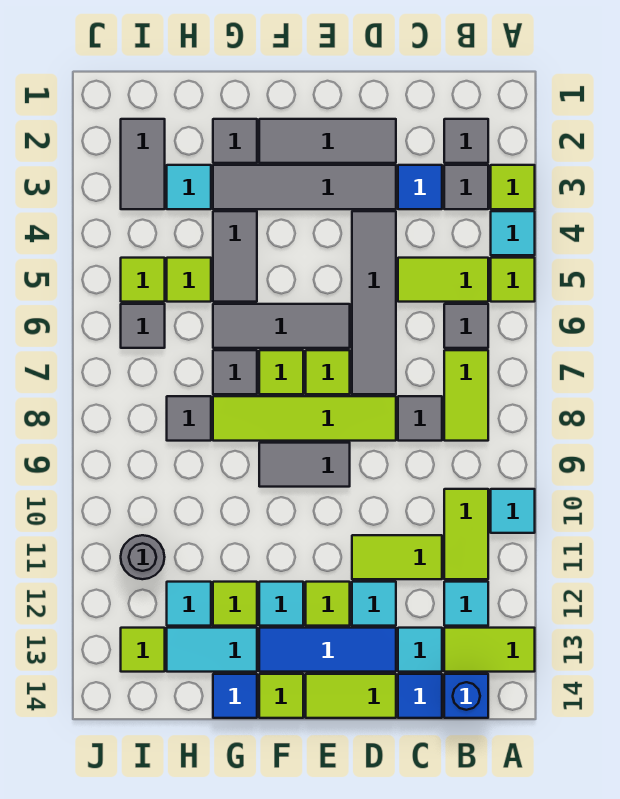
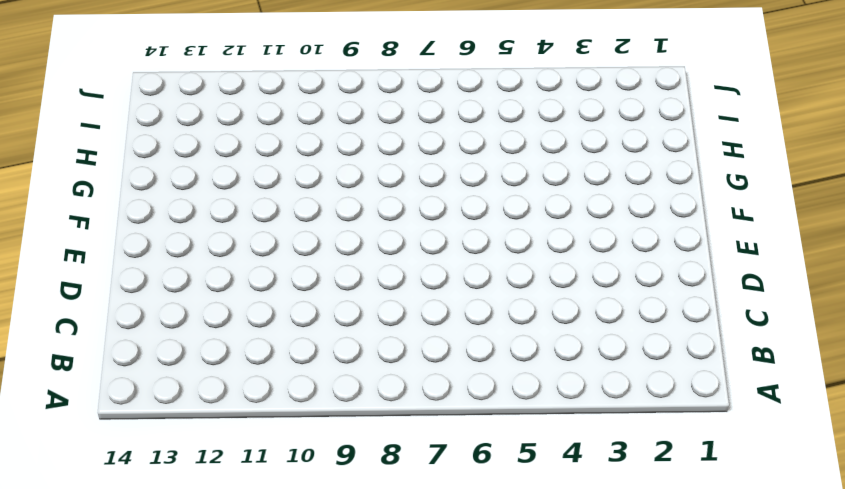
none -> lime tile A3 level 1
none -> cyan tile A4 level 1
none -> lime tile A5 level 1
none -> cyan tile A10 level 1

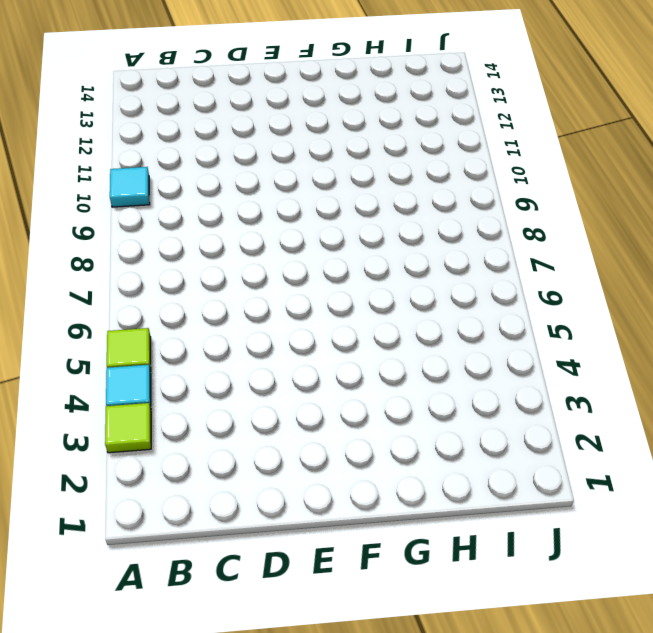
none -> lime tile A13:B13 level 1
none -> grey tile B2 level 1
none -> grey tile B3 level 1
none -> lime tile B5:C5 level 1

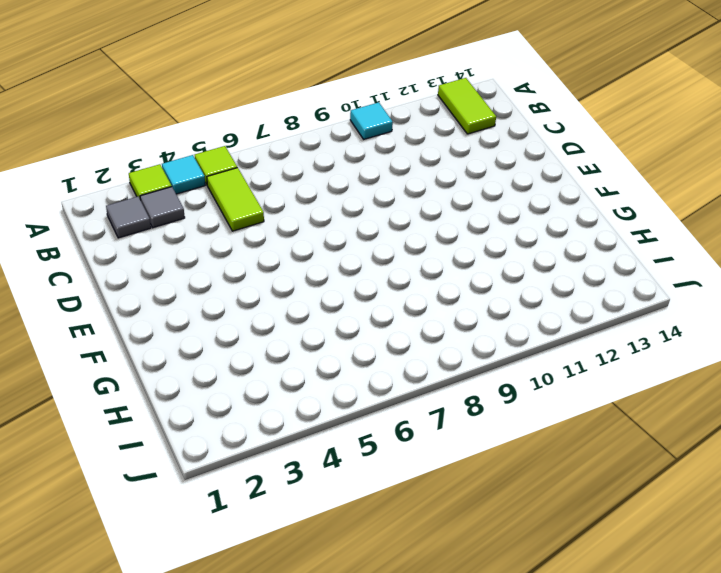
none -> grey tile B6 level 1
none -> lime tile B7:B8 level 1
none -> lime tile B10:B11 level 1
none -> cyan tile B12 level 1

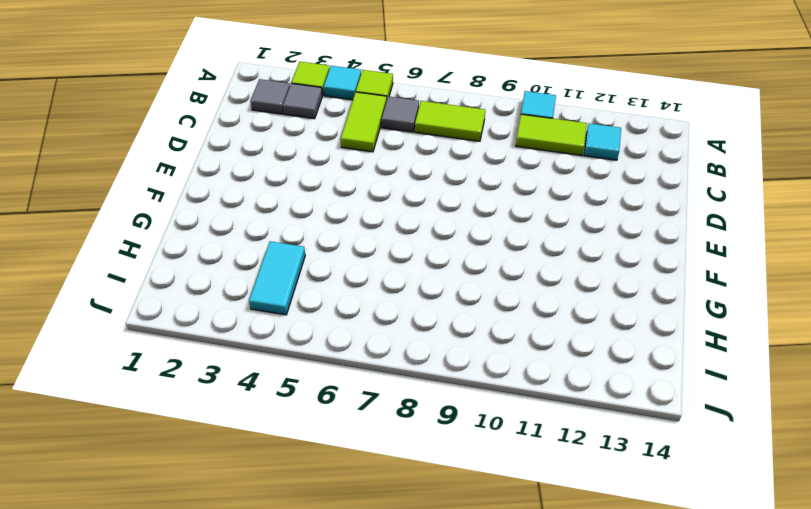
cyan tile H4:I4 level 1 -> cyan tile G13:H13 level 1
none -> lime tile A13:B13 level 1
none -> blue brick B14 level 1
none -> blue tile C3 level 1
none -> grey tile C8 level 1

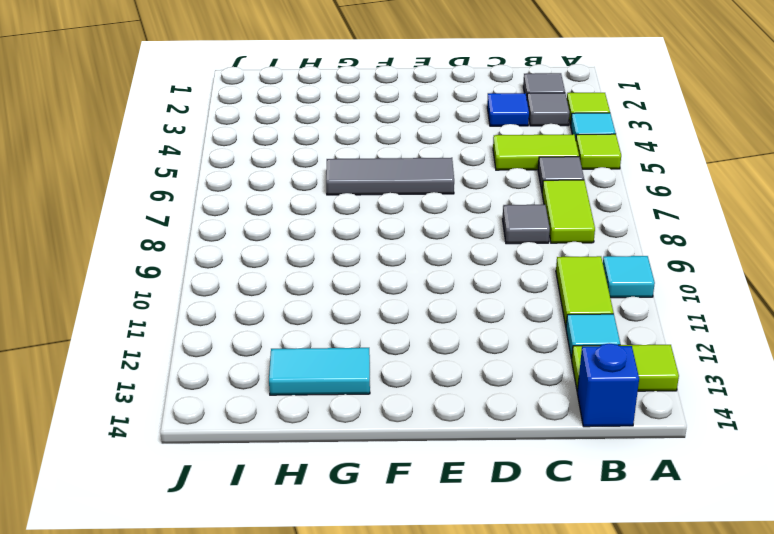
none -> lime tile C11:D11 level 1
none -> cyan tile C13 level 1
none -> blue tile C14 level 1
none -> grey tile D2:F2 level 1

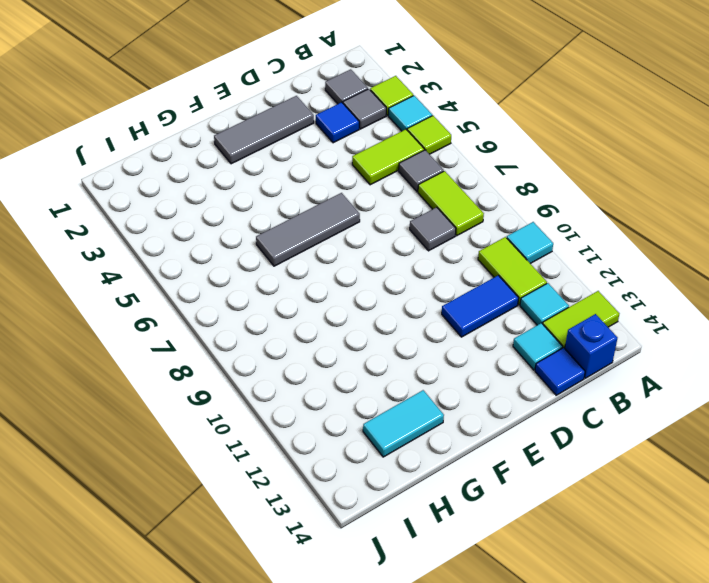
blue tile C11:D11 level 1 -> lime tile C11:D11 level 1
none -> grey tile D3:G3 level 1
none -> grey tile D4:D7 level 1
none -> lime tile D8:G8 level 1
none -> cyan tile D12 level 1

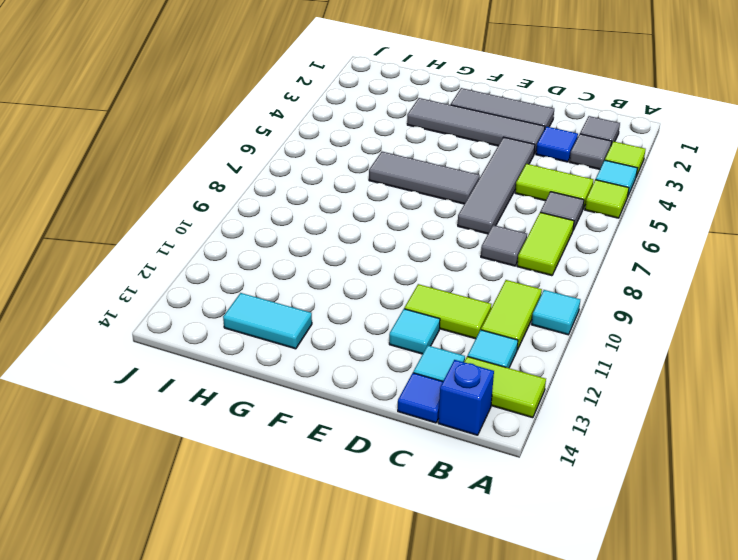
none -> lime tile D8:G8 level 1
none -> blue tile D13:F13 level 1
none -> lime tile D14:E14 level 1
none -> lime tile E7 level 1

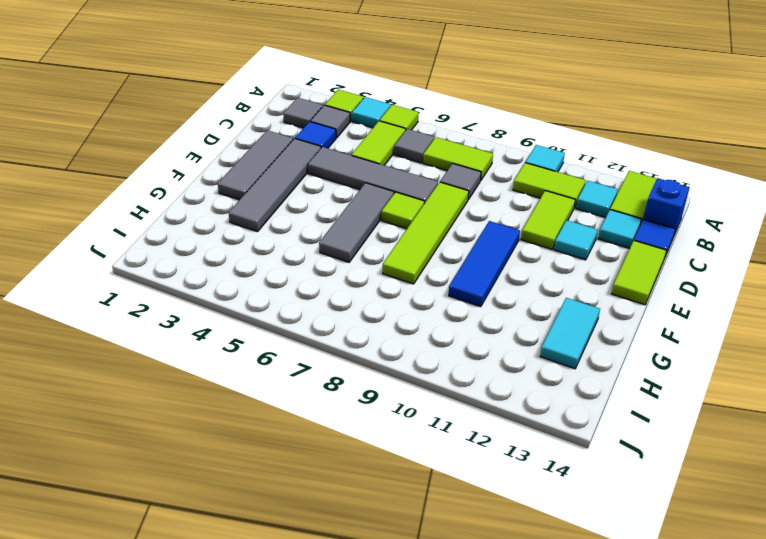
blue tile E10:G10 level 1 -> blue tile D13:F13 level 1
none -> grey tile E9:F9 level 1
none -> lime tile E12 level 1
none -> lime tile F7 level 1
none -> cyan tile F12 level 1

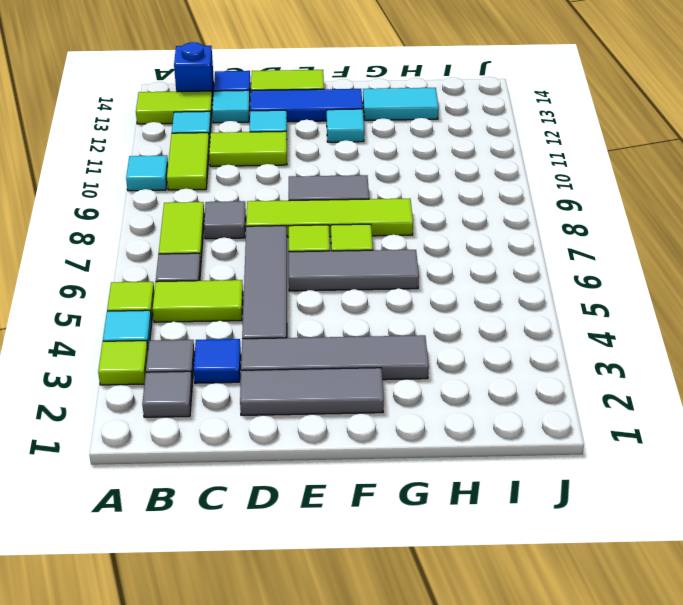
none -> lime tile E12 level 1
none -> lime tile F14 level 1
none -> grey tile G2 level 1
none -> grey tile G4:G5 level 1

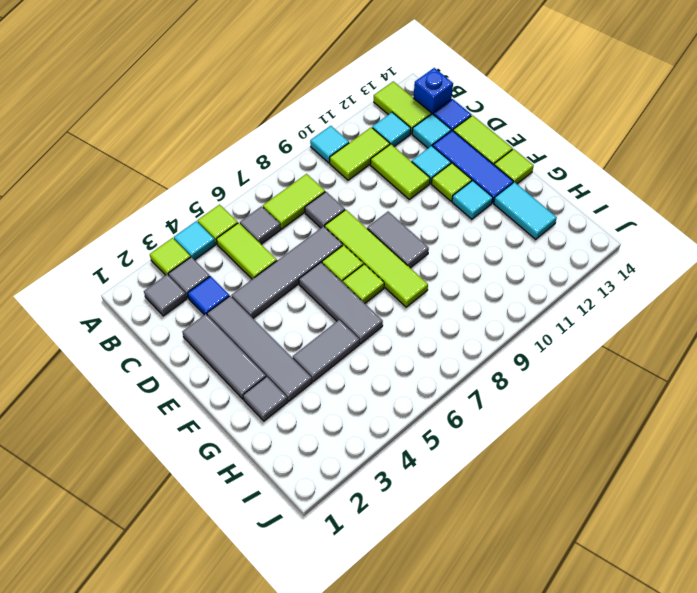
none -> grey tile G7 level 1
none -> lime tile G12 level 1
none -> blue tile G14 level 1
none -> cyan tile H3 level 1

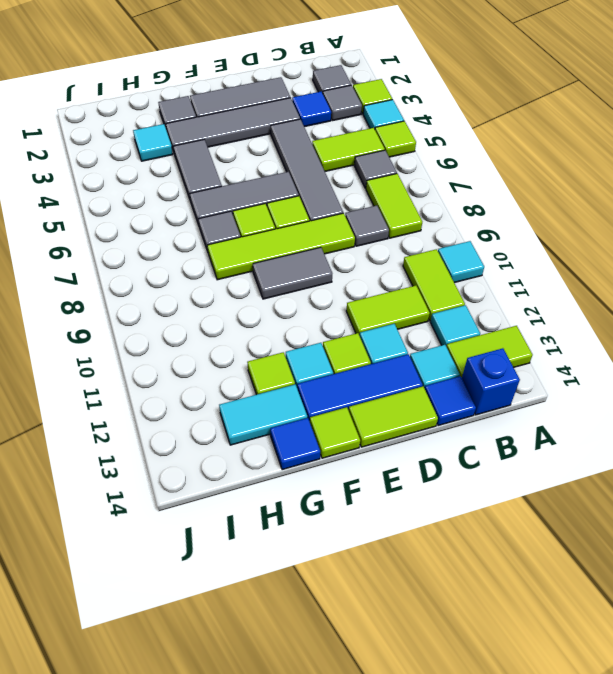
none -> lime tile H5 level 1
none -> grey tile H8 level 1
none -> cyan tile H12 level 1
none -> grey tile I2:I3 level 1

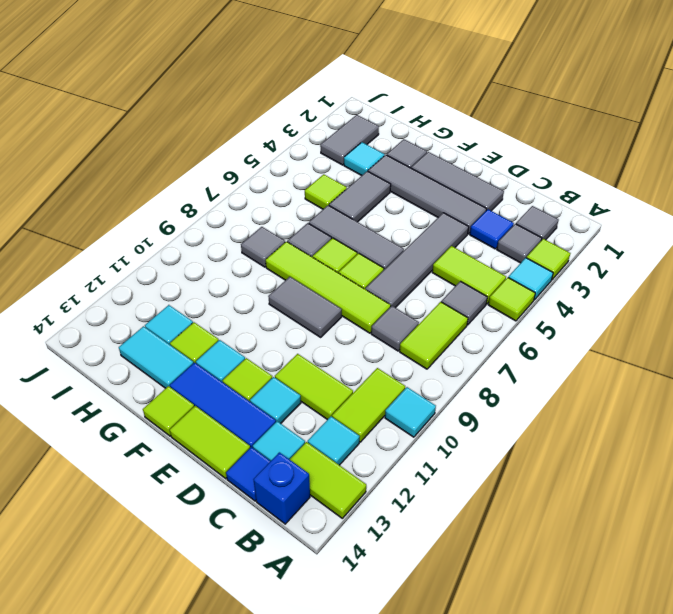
none -> blue tile G14 level 1
none -> lime tile I5 level 1
none -> grey tile I6 level 1
none -> grey round brick I11 level 1

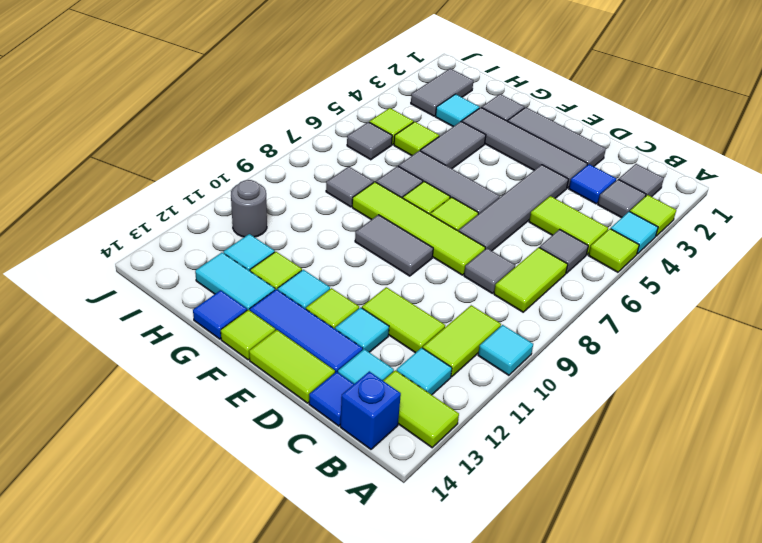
none -> lime tile I13 level 1

